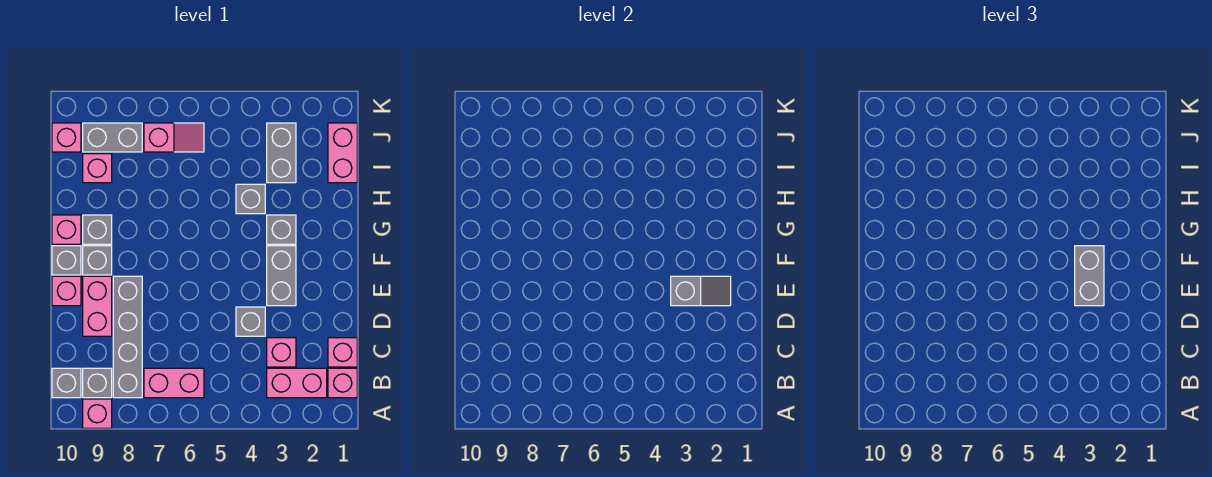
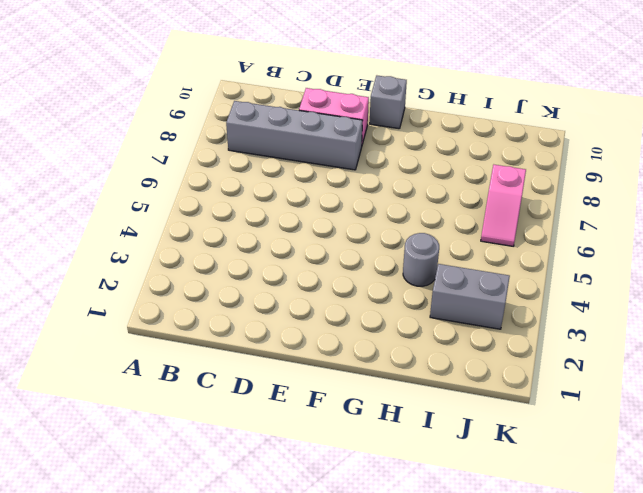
grey round brick H4 level 1 -> grey brick H4 level 1
none -> pink brick A9 level 1
none -> pink brick B1 level 1
none -> pink brick B2:B3 level 1

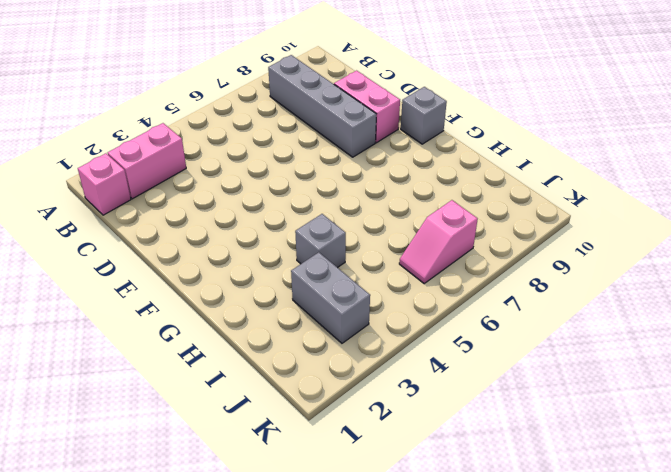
none -> pink brick A9 level 1
none -> pink brick B6:B7 level 1
none -> grey brick B9 level 1

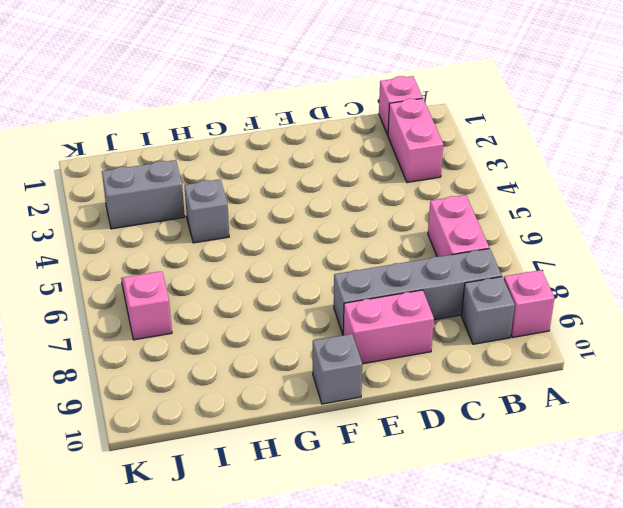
none -> grey brick B10 level 1
none -> pink brick C1 level 1
none -> pink brick C3 level 1

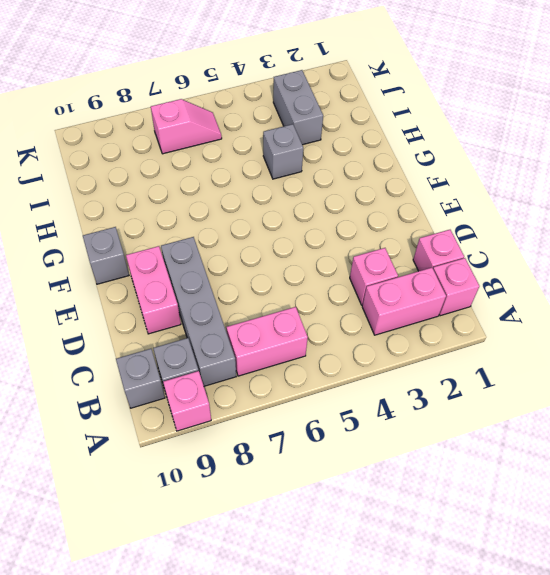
none -> grey brick D4 level 1
none -> grey brick E3:F3 level 1
none -> pink brick E10 level 1

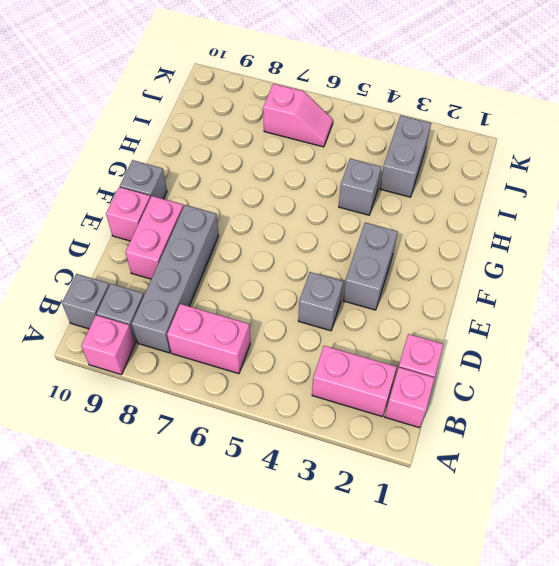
none -> pink brick C3 level 1
none -> grey brick F9 level 1
none -> grey brick G3 level 1

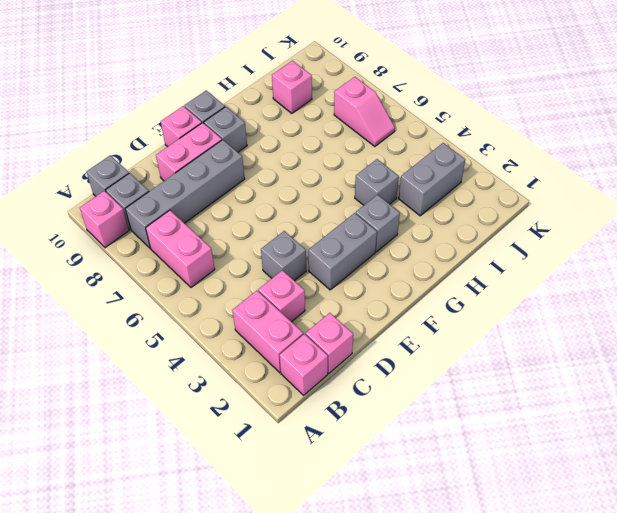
none -> grey brick G9 level 1
none -> pink brick G10 level 1
none -> pink brick I1:J1 level 1

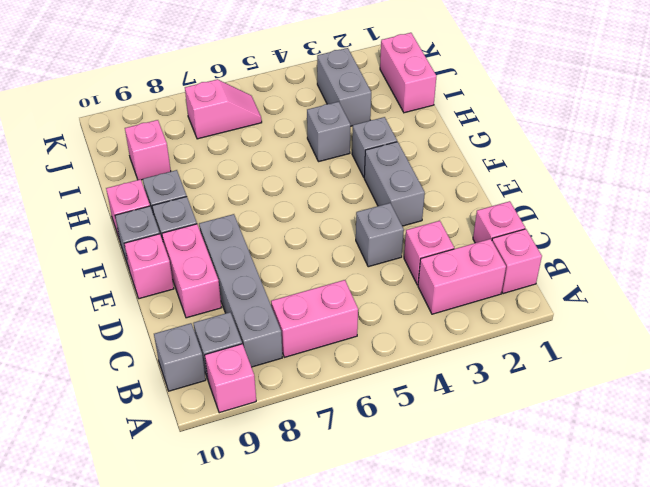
none -> grey brick J8:J9 level 1
none -> pink brick J10 level 1
none -> grey slope E2:E3 level 2 top 3

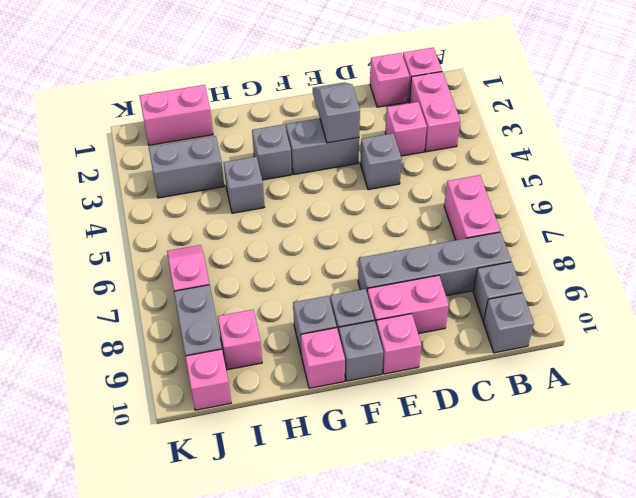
none -> pink brick A9 level 1
none -> grey brick E3:F3 level 3

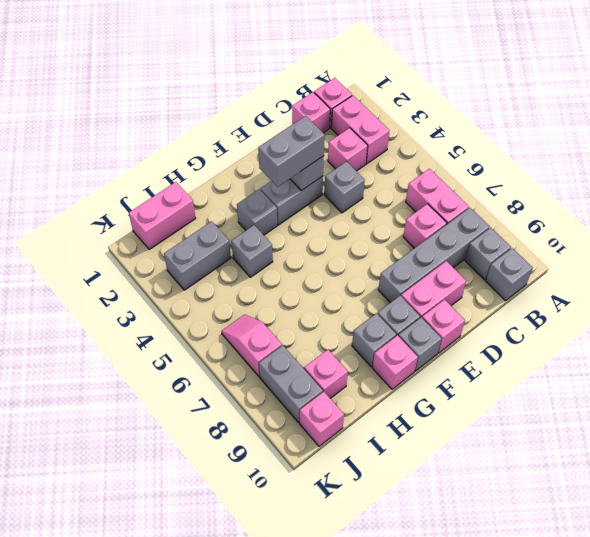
pink brick C7 level 1 -> pink brick A9 level 1

